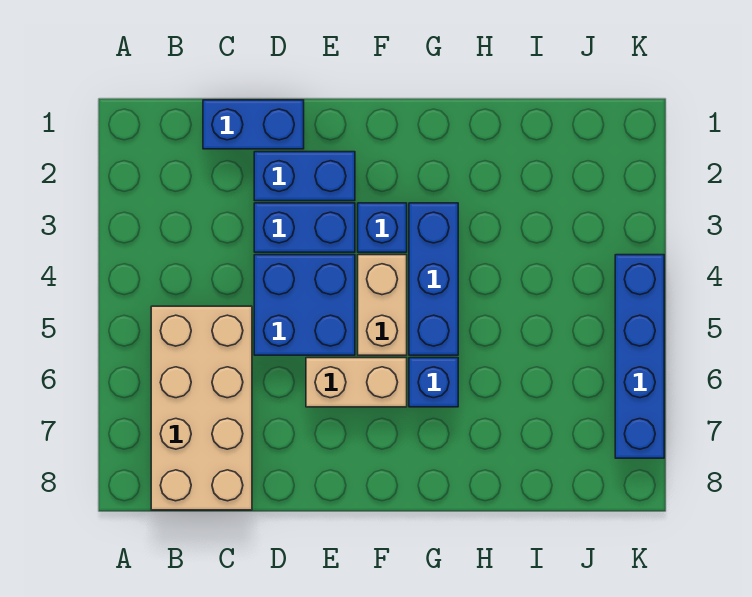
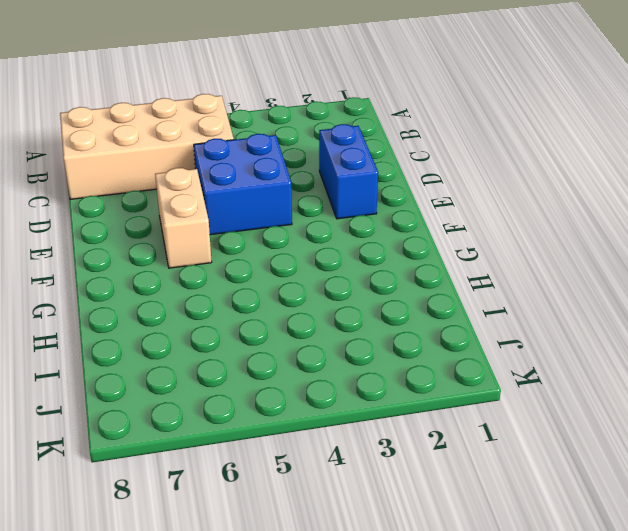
none -> blue brick C1:D1 level 1
none -> blue brick D3:E3 level 1

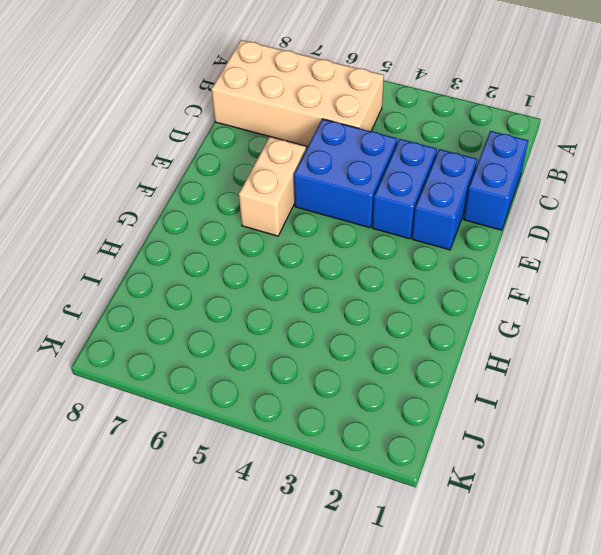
none -> blue brick F3 level 1
none -> tan brick F4:F5 level 1

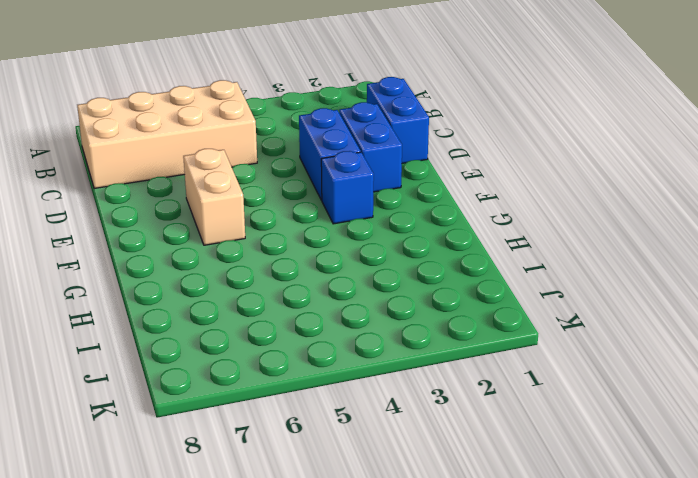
none -> blue brick D4:E5 level 1
none -> tan brick F4:F5 level 1

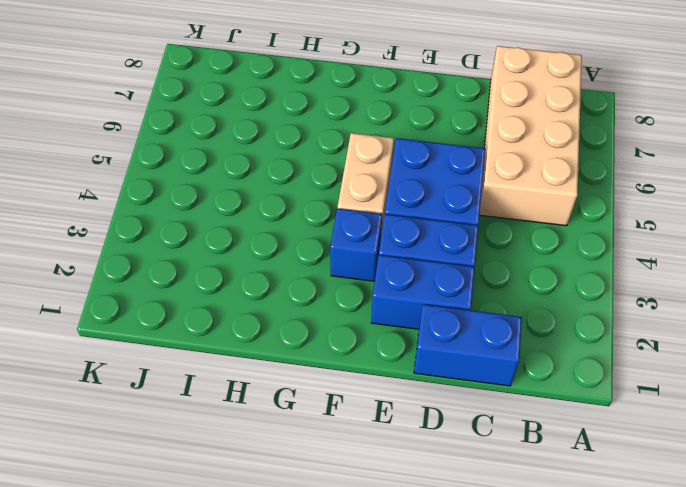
none -> tan brick E6:F6 level 1
none -> blue brick G3:G5 level 1

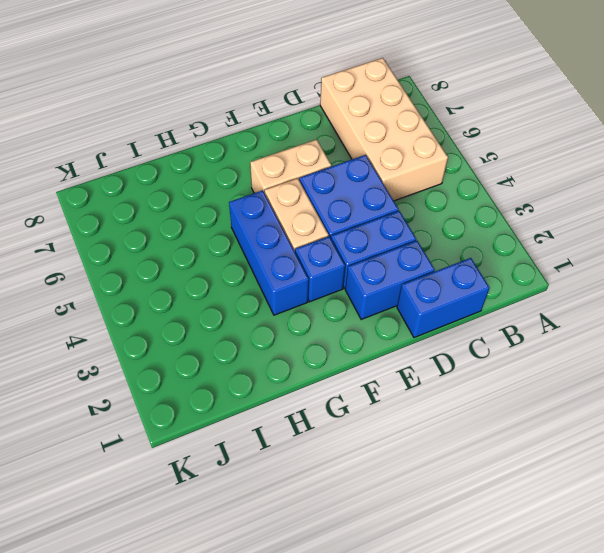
none -> blue brick G6 level 1
none -> blue brick K4:K7 level 1

